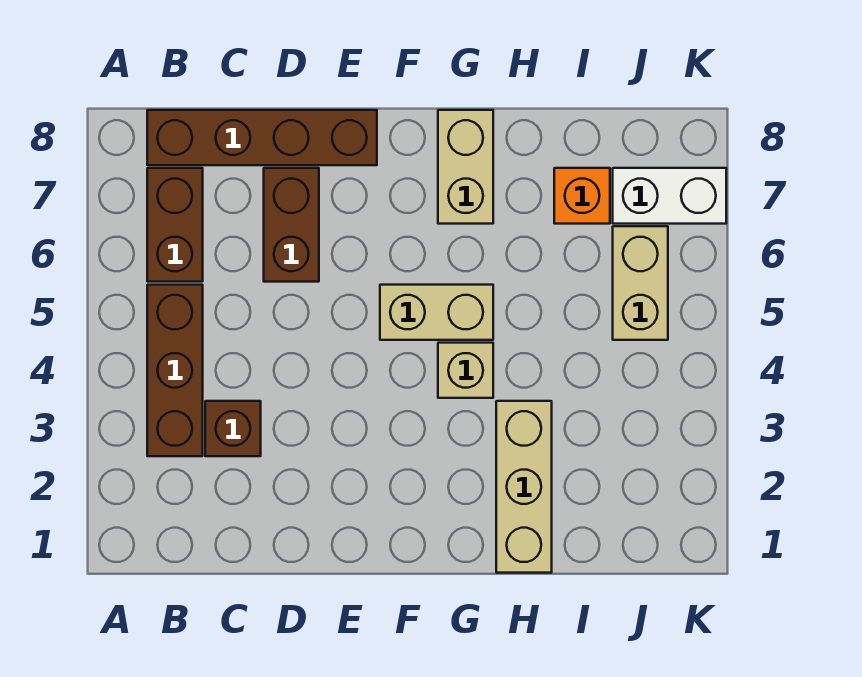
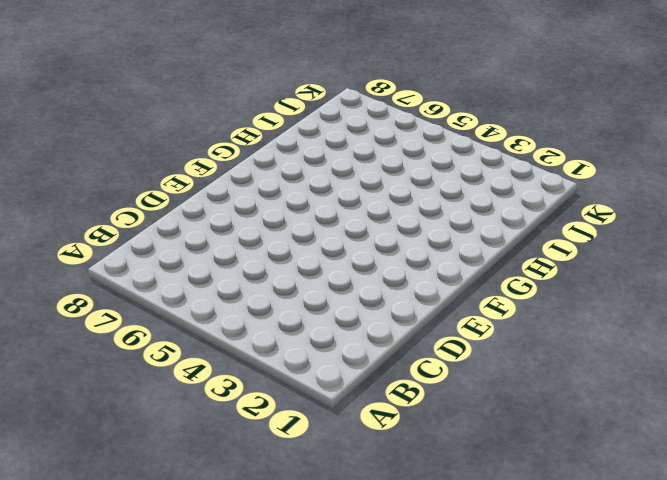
none -> brown brick B3:B5 level 1
none -> brown brick B6:B7 level 1
none -> brown brick B8:E8 level 1

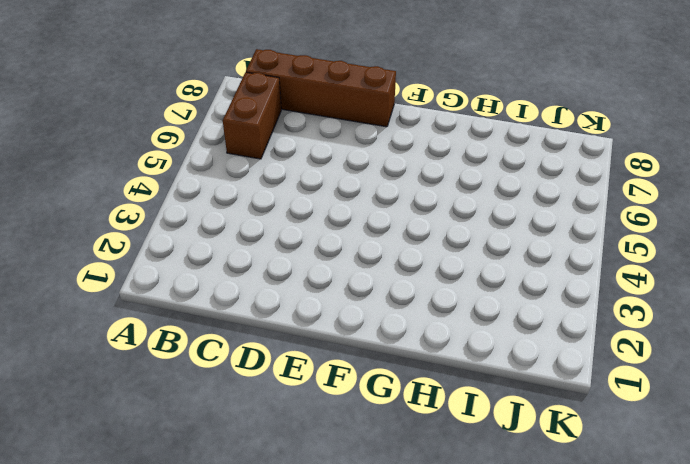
none -> brown brick B3:B5 level 1
none -> brown brick C3 level 1
none -> brown brick D6:D7 level 1

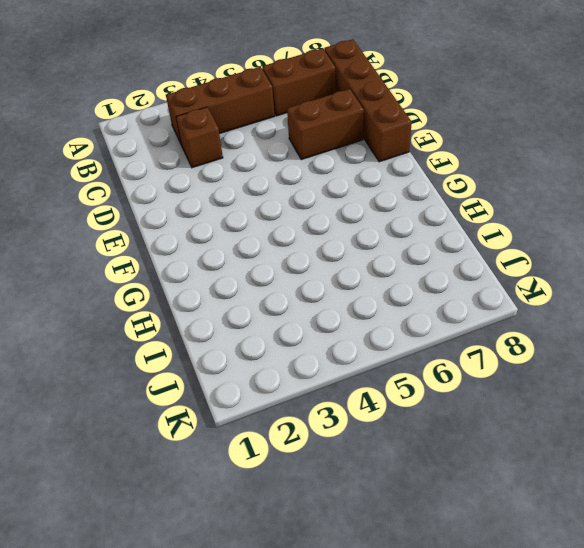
none -> tan brick F5:G5 level 1
none -> tan brick G4 level 1
none -> tan brick G7:G8 level 1

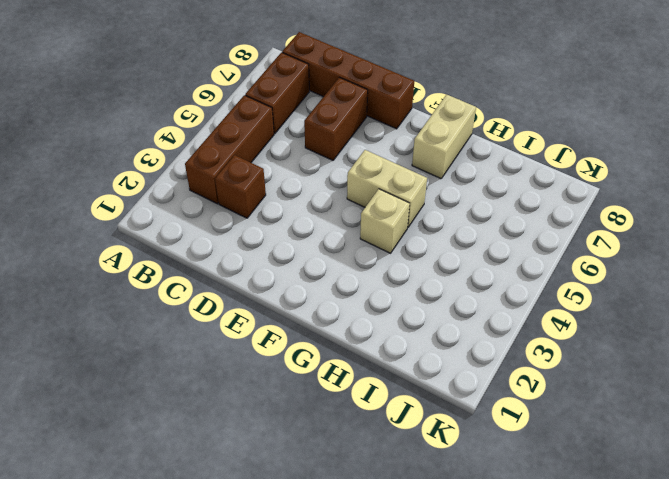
none -> tan brick H1:H3 level 1
none -> orange brick I7 level 1
none -> tan brick J5:J6 level 1

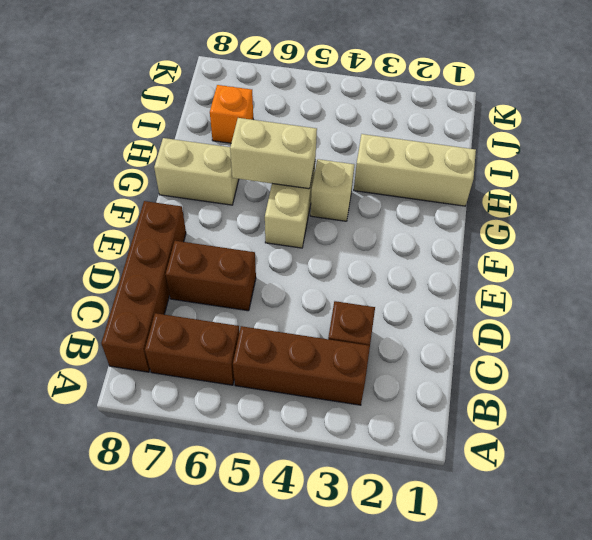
tan brick G5:G6 level 2 -> tan brick J5:J6 level 1
none -> white brick J7:K7 level 1

